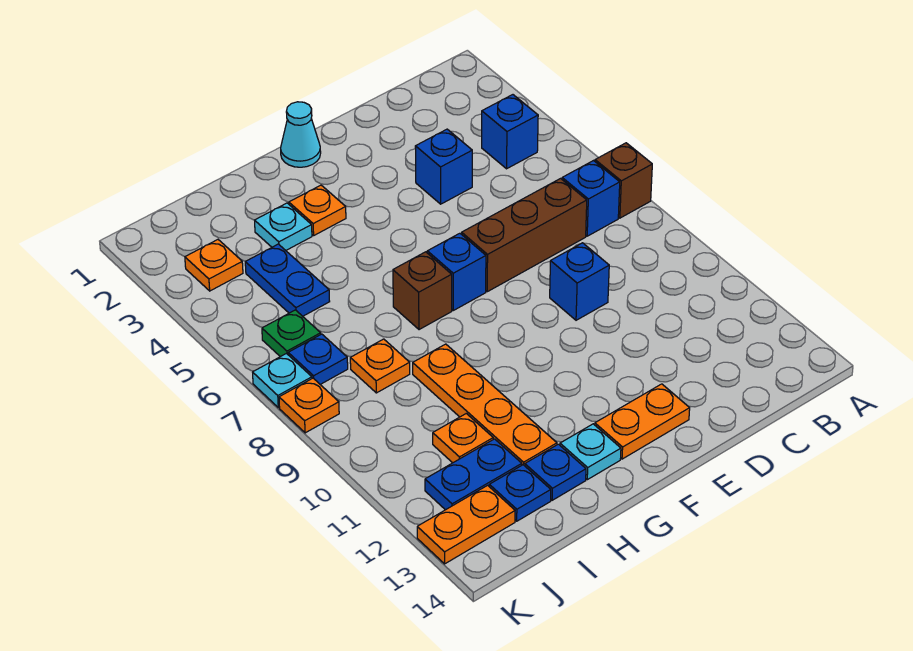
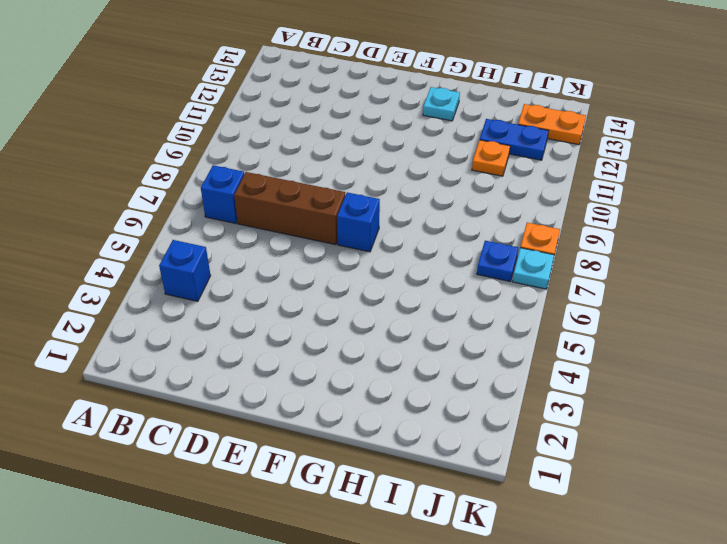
none -> brown brick A7 level 1
none -> blue brick D4 level 1
none -> blue brick D9 level 1

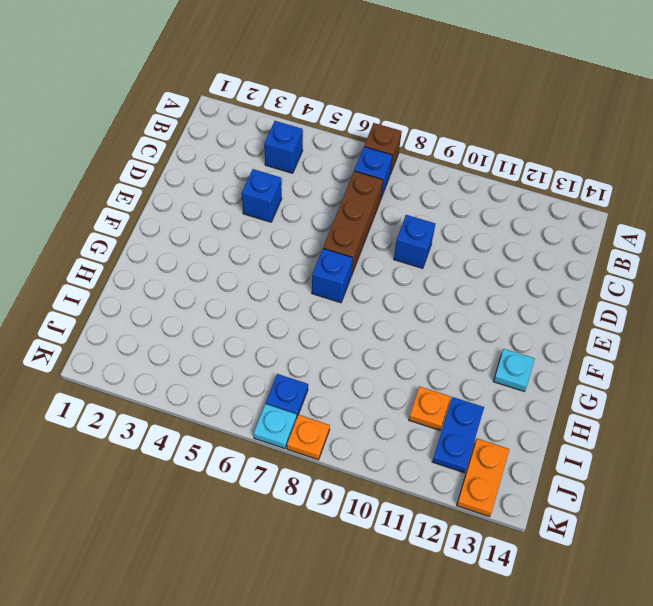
none -> orange plate E13:F13 level 1
none -> cyan cone F1 level 1
none -> orange plate G3 level 1

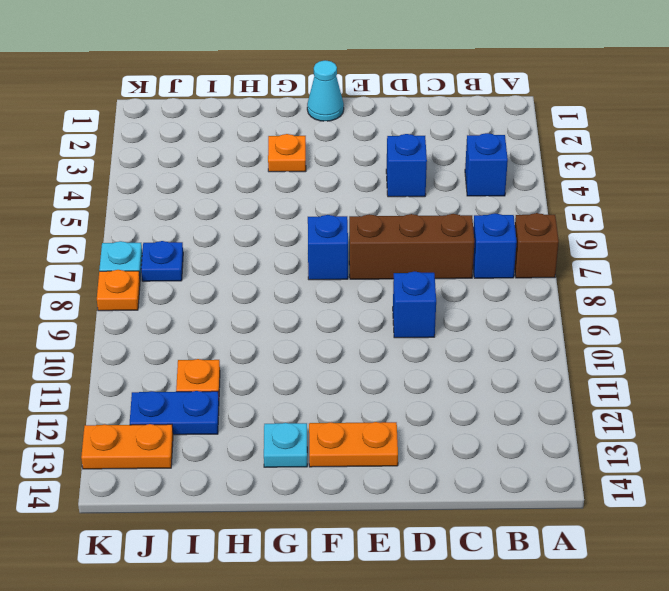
none -> brown brick G7 level 1
none -> cyan plate H3 level 1
none -> orange plate H9:H12 level 1

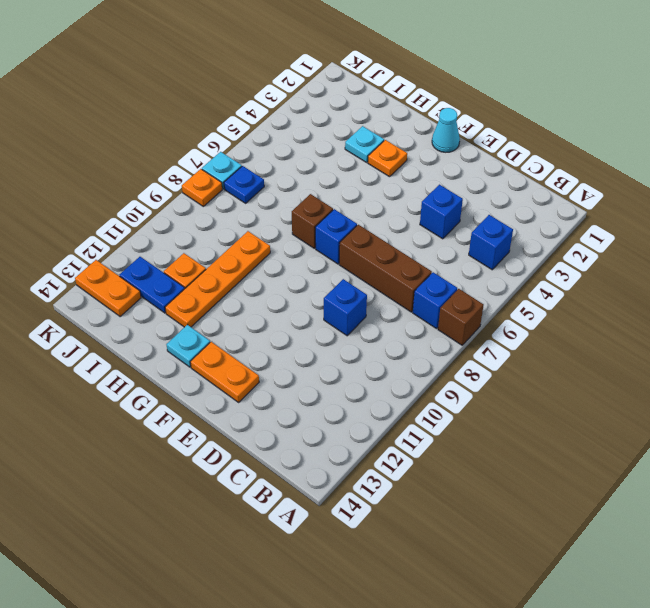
none -> blue plate H13 level 1
none -> blue plate I4:I5 level 1
none -> orange plate I8 level 1

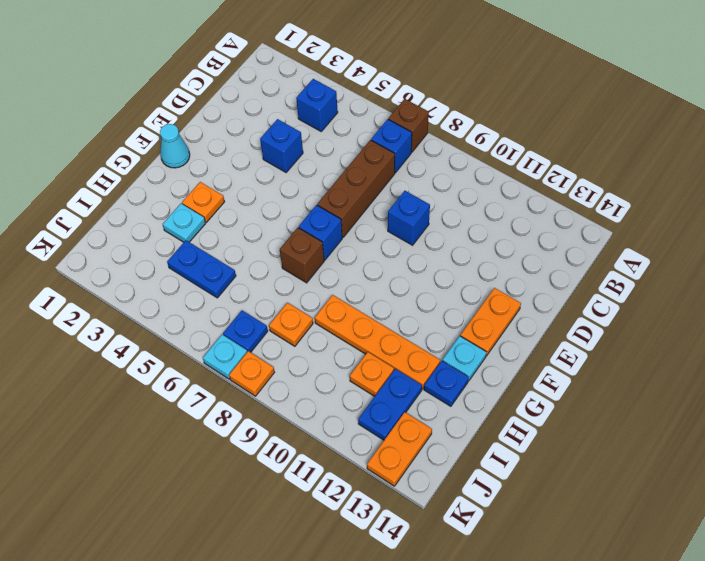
none -> blue plate I13 level 1
none -> orange plate J3 level 1
none -> green plate J6 level 1

